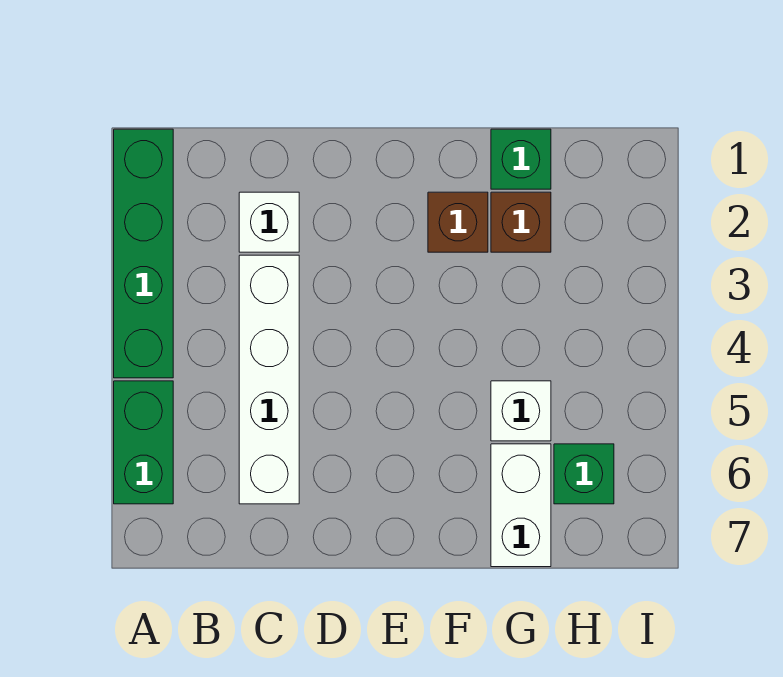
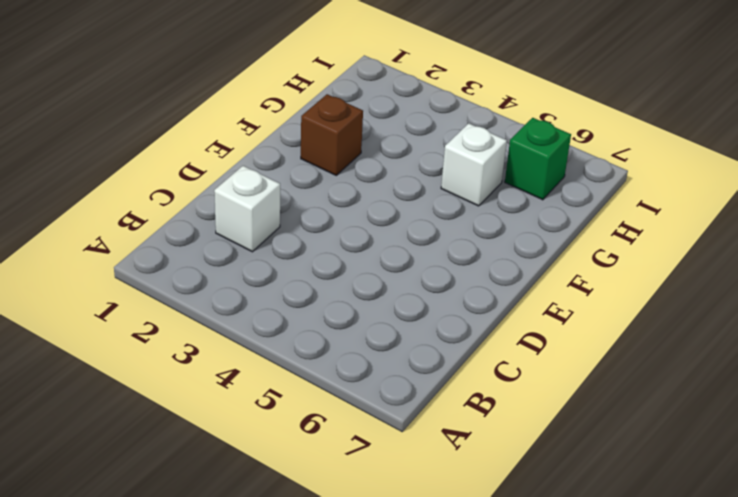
none -> green brick A1:A4 level 1
none -> green brick A5:A6 level 1

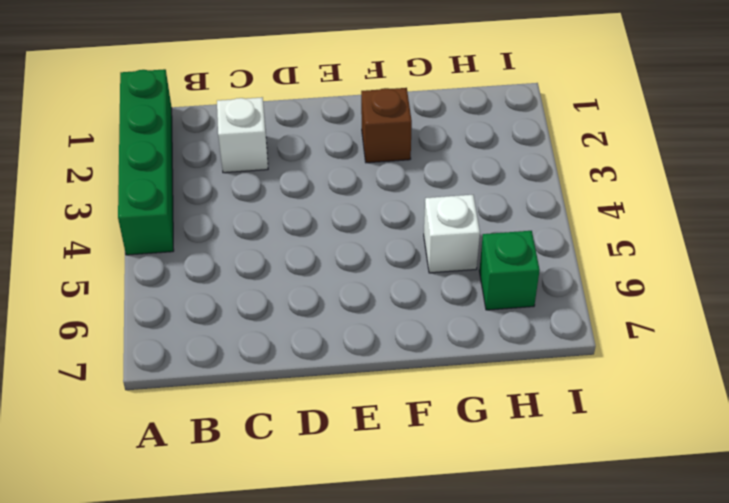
none -> green brick A5:A6 level 1
none -> white brick C3:C6 level 1

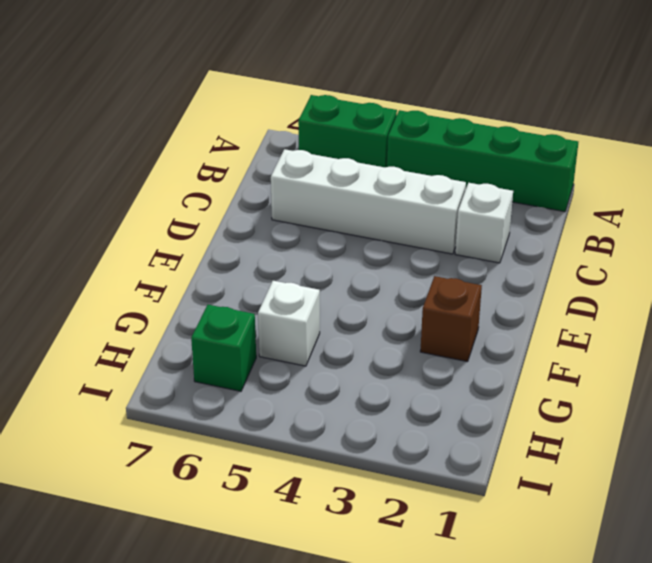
none -> green brick G1 level 1
none -> brown brick G2 level 1

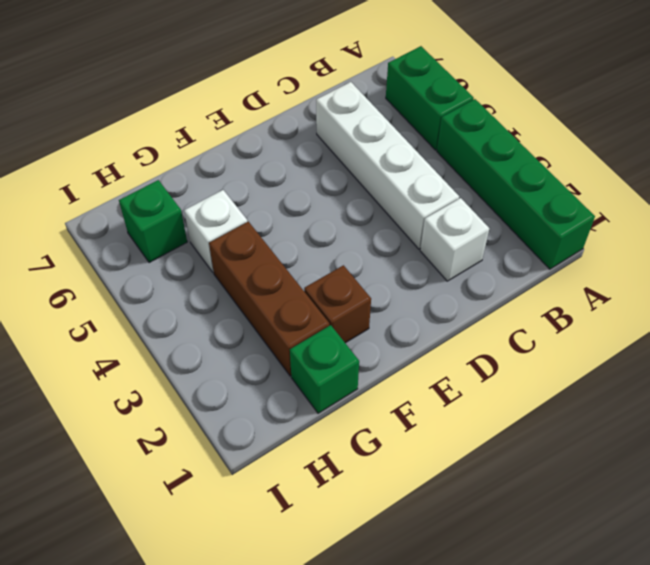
brown brick G2:G4 level 1 -> brown brick G2 level 1
none -> white brick G6:G7 level 1

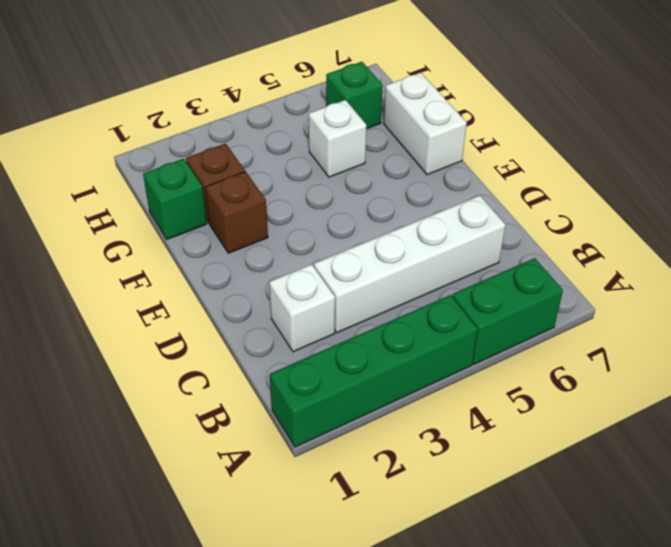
white brick F7:G7 level 1 -> white brick G6:G7 level 1

